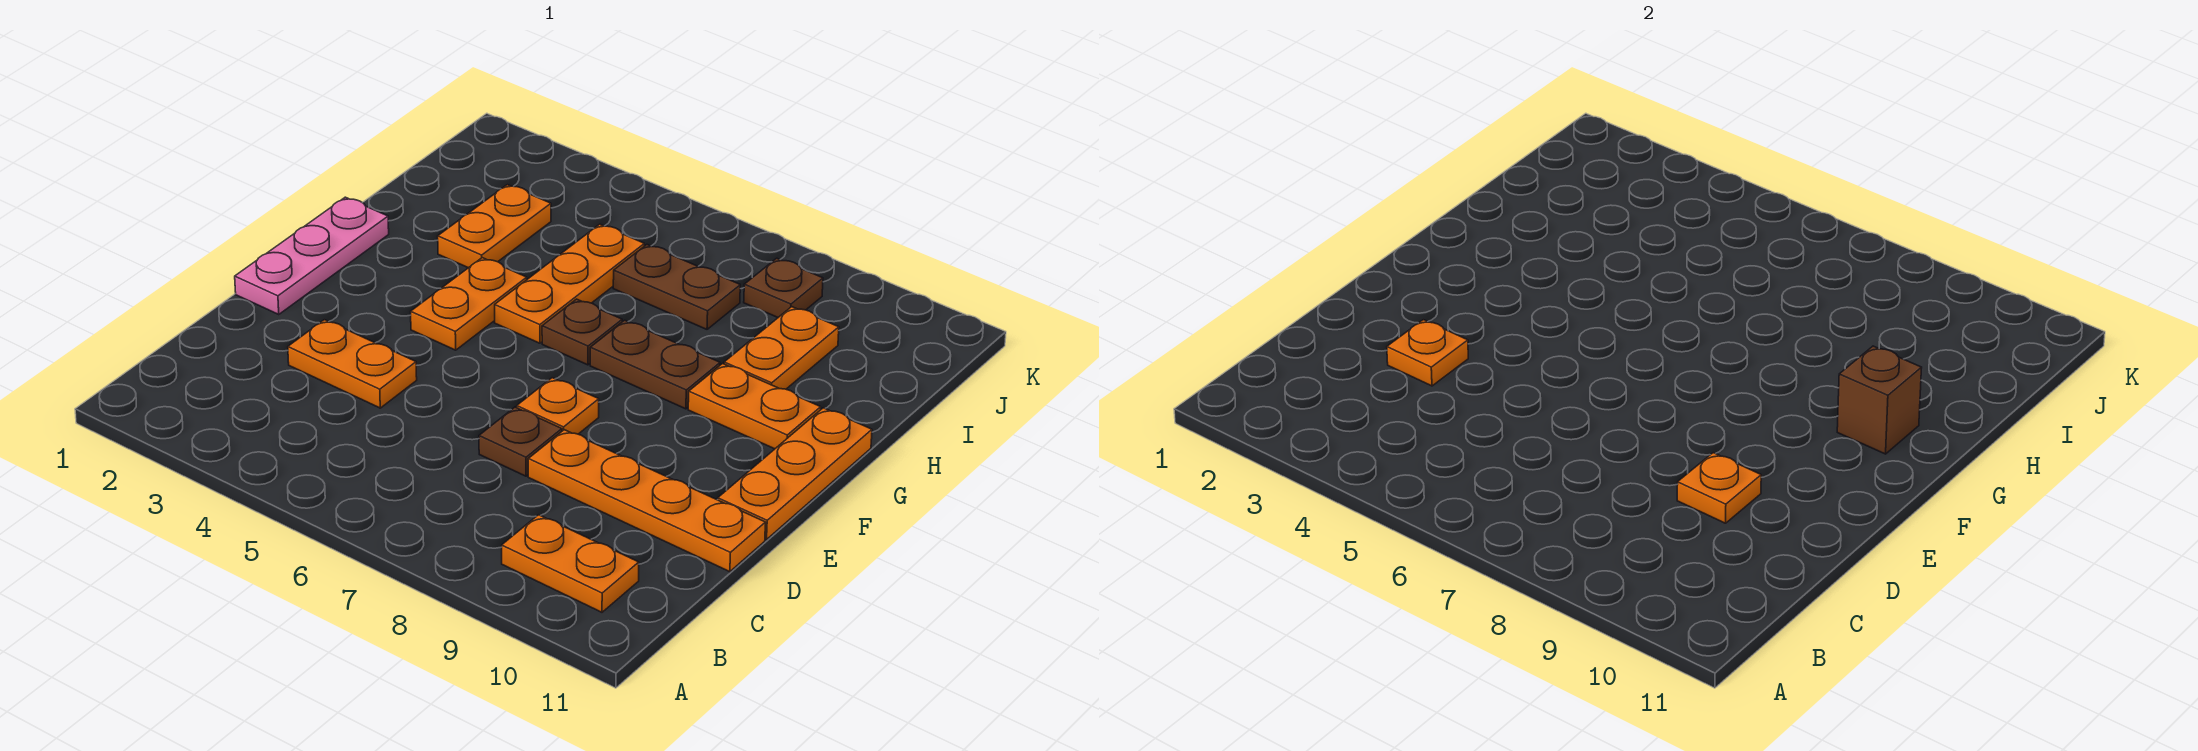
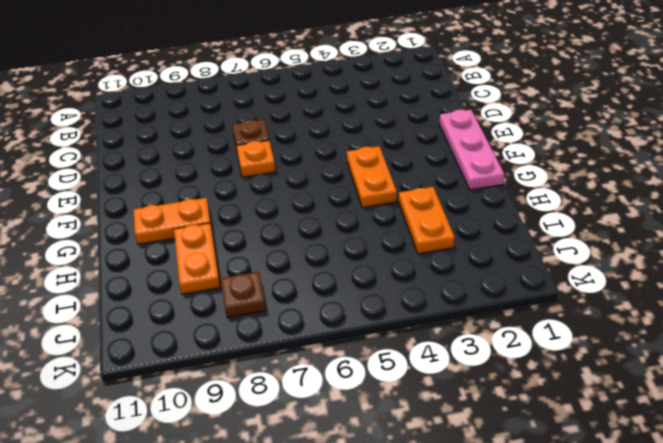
none -> orange plate B9:B10 level 1
none -> orange plate D3:D4 level 1
none -> orange plate D8:D11 level 1

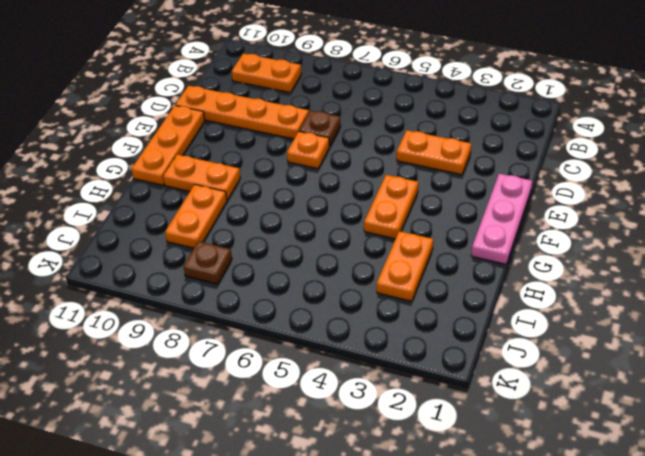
none -> orange plate G5:I5 level 1
none -> brown plate G6 level 1
none -> brown plate G7:G8 level 1

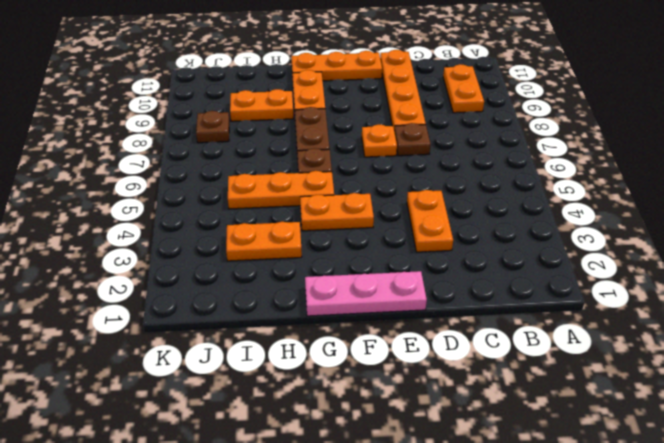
none -> brown plate I6:I7 level 1
none -> orange plate D3 level 2
none -> orange plate D9 level 2

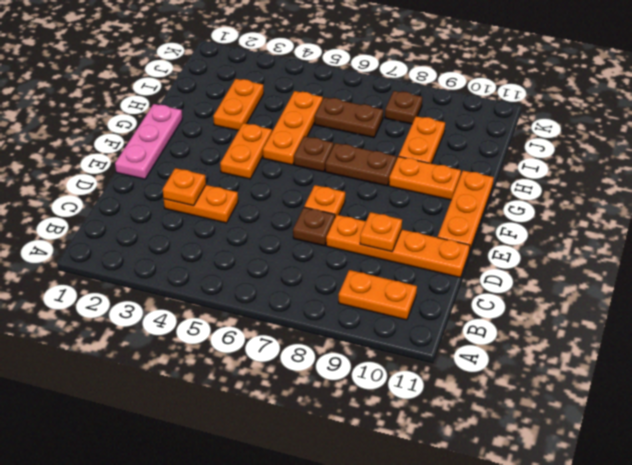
none -> brown brick G10 level 2

